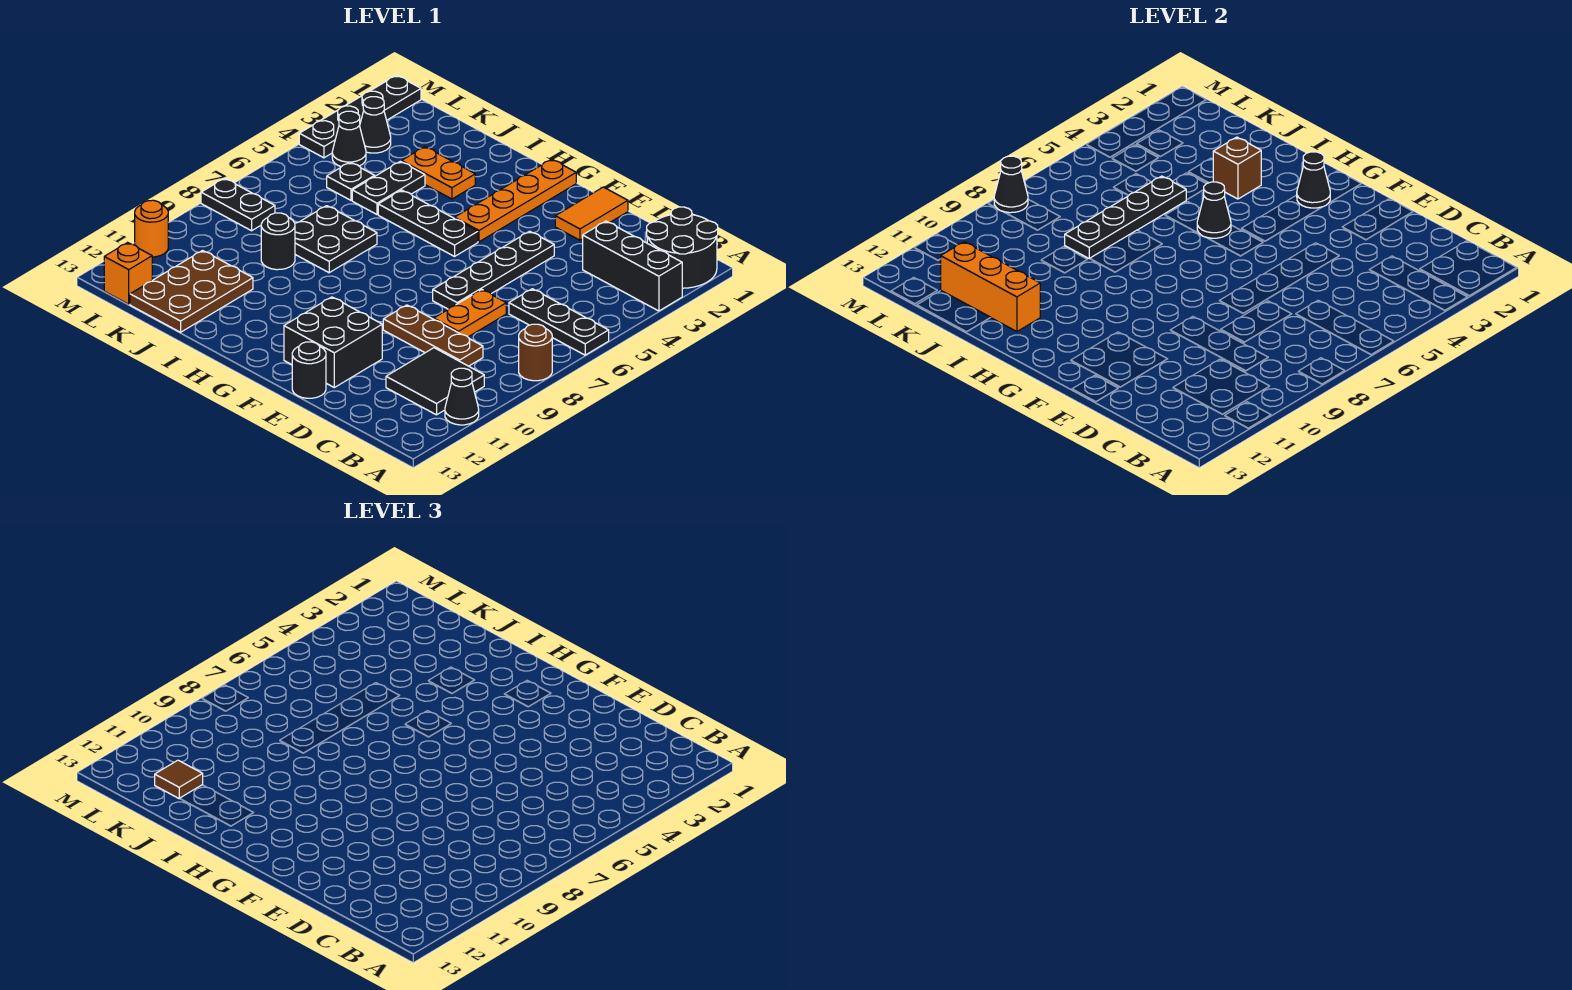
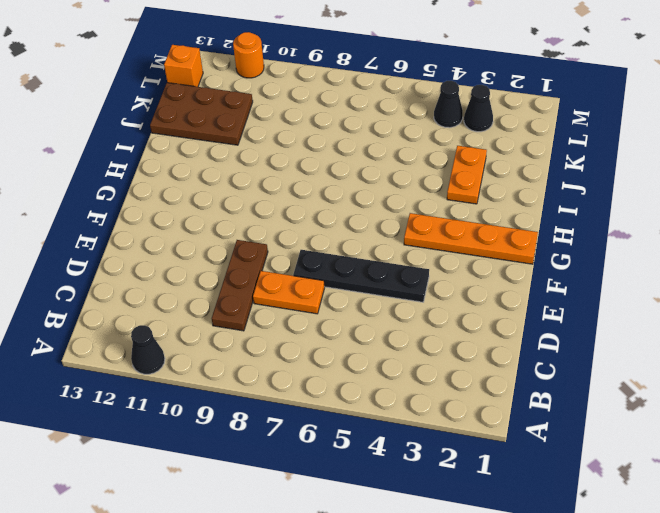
none -> black round brick A1:B2 level 1
none -> black brick A3:C3 level 1
none -> black plate A6:C6 level 1
none -> brown round brick A8 level 1

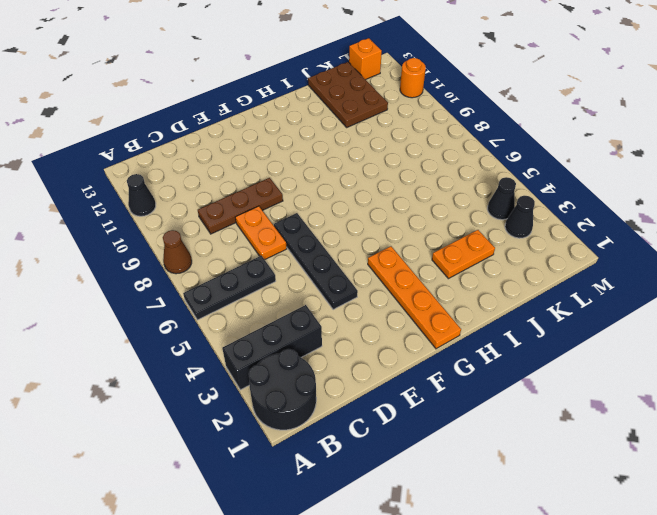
brown cone A8 level 1 -> brown round brick A8 level 1
none -> black tile B10:C11 level 1
none -> orange tile E1:E2 level 1
none -> black brick E11:F12 level 1
none -> black round brick E13 level 1

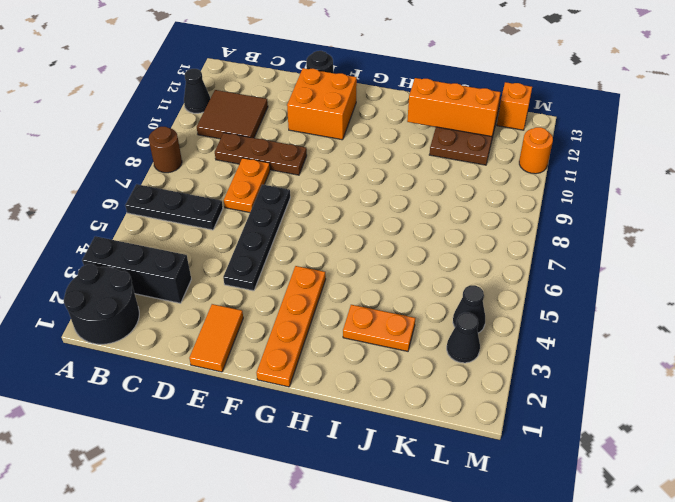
brown tile B10:C11 level 1 -> black tile B10:C11 level 1
orange brick E11:F12 level 1 -> black brick E11:F12 level 1
none -> black plate G5:I5 level 1
none -> black plate I7:J8 level 1
none -> black plate J4:J5 level 1
none -> black round brick J9 level 1

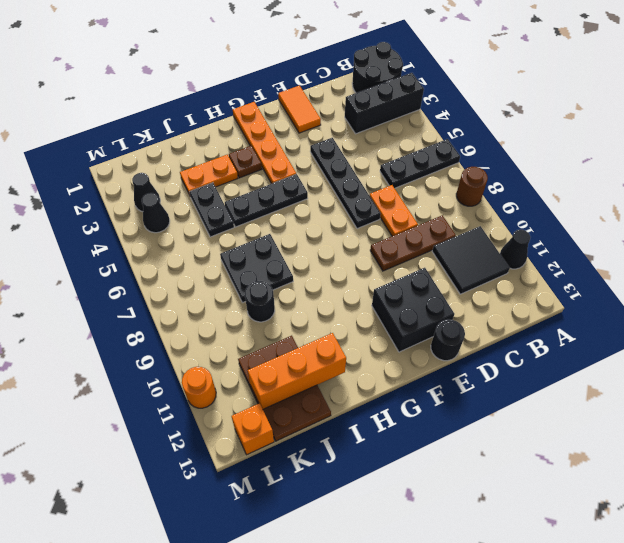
brown plate H3 level 1 -> none
none -> black plate K5 level 1
none -> black plate L8:M8 level 1
none -> black plate M1:M4 level 1
none -> black cone G2 level 2

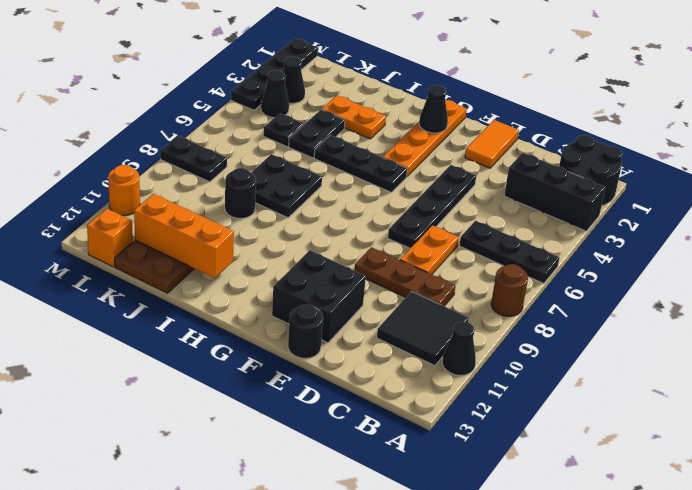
none -> black cone H5 level 2
none -> brown brick I3 level 2
none -> black plate J5:J8 level 2
none -> black cone M8 level 2

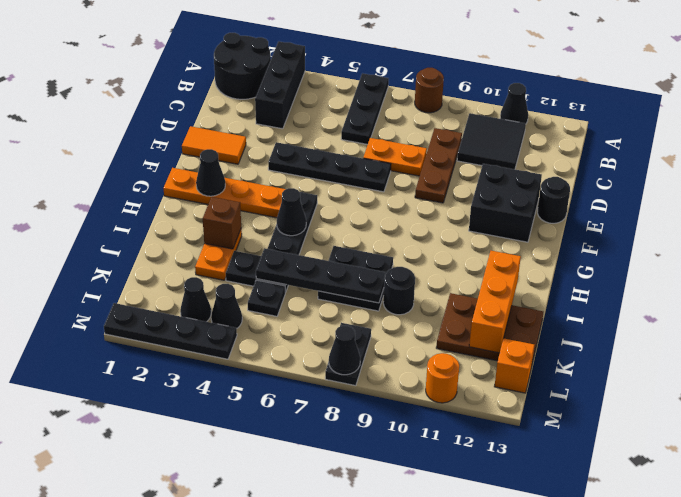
none -> brown tile K12 level 3

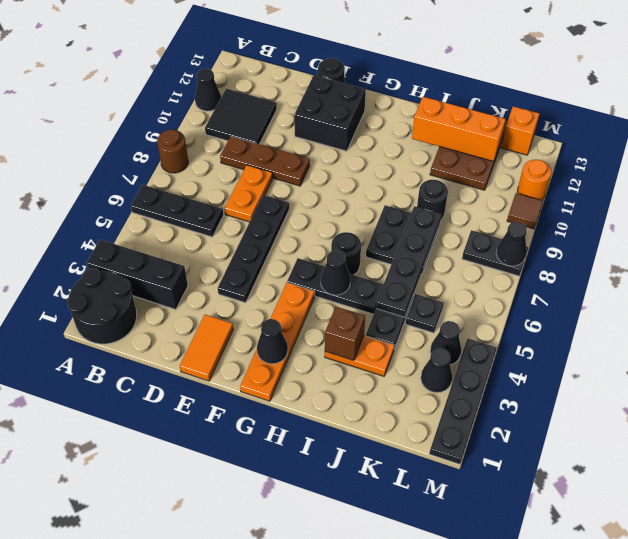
black round brick H6 level 1 -> none
brown tile M10 level 1 -> brown tile K12 level 3

